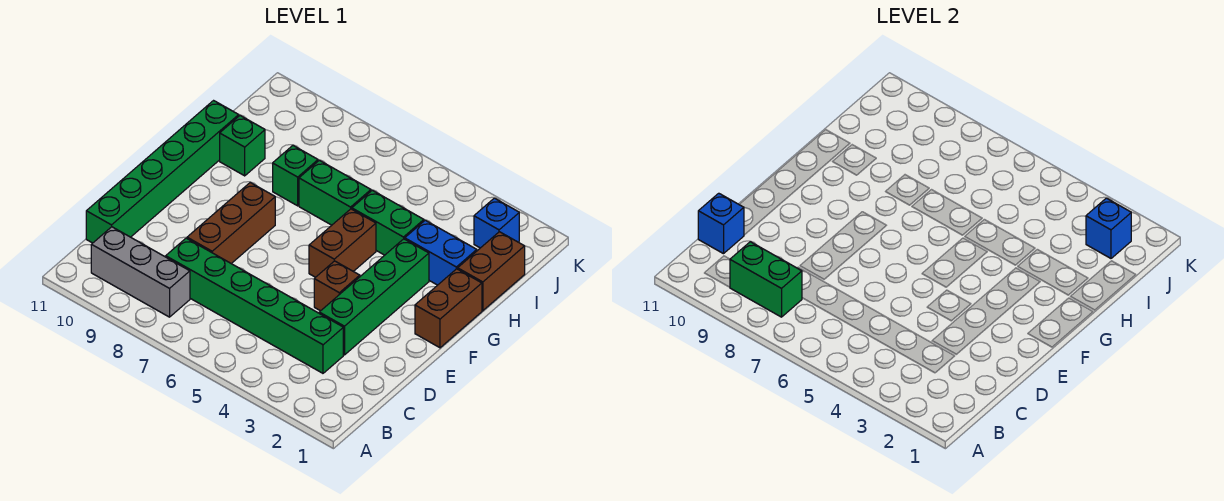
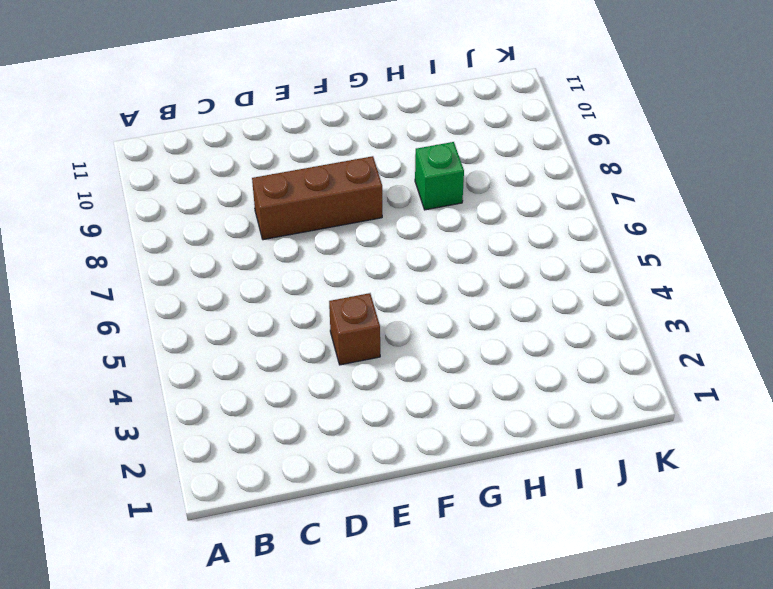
none -> grey brick B8:B10 level 1
none -> green brick C3:C8 level 1
none -> green brick C11:H11 level 1

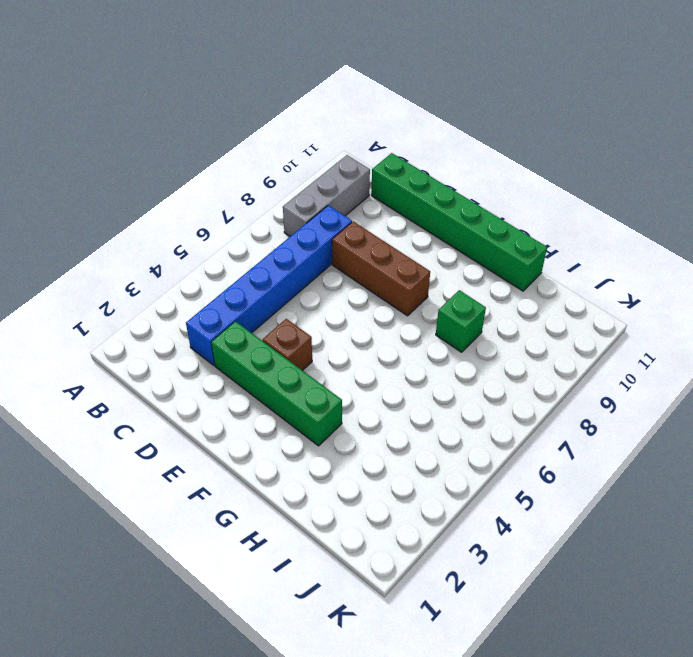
blue brick C3:C8 level 1 -> green brick C3:C8 level 1
none -> brown brick F1:G1 level 1
none -> brown brick F5:G5 level 1
none -> brown brick H1:I1 level 1

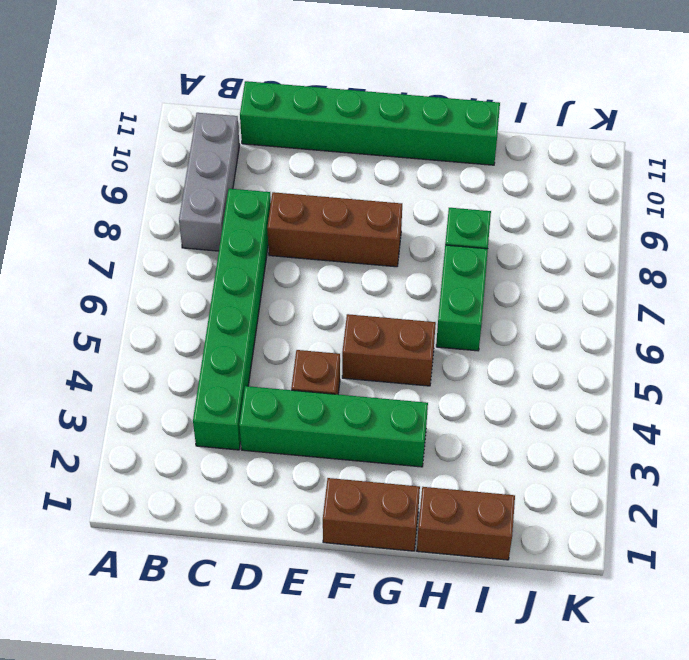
none -> blue brick H2:H3 level 1
none -> green brick H4:H5 level 1
none -> green brick H10 level 1

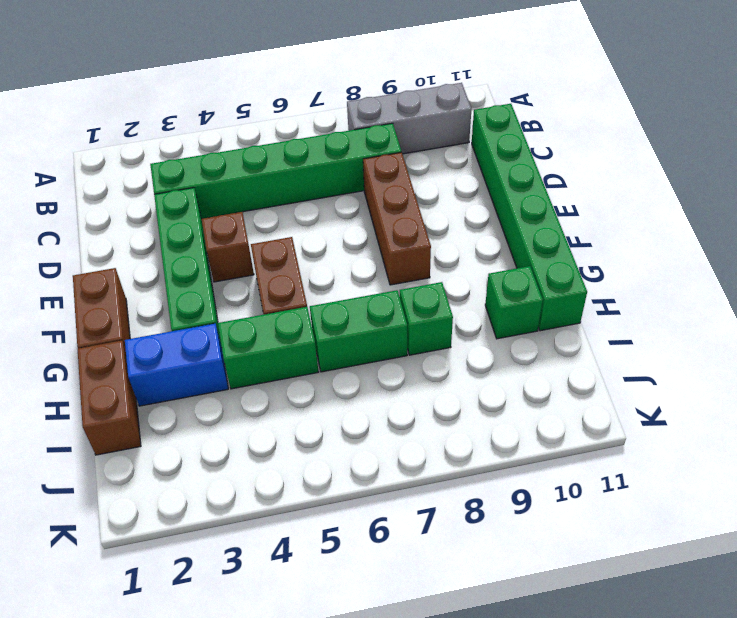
none -> blue brick J2 level 1
none -> green brick B8:B9 level 2
none -> blue brick C11 level 2

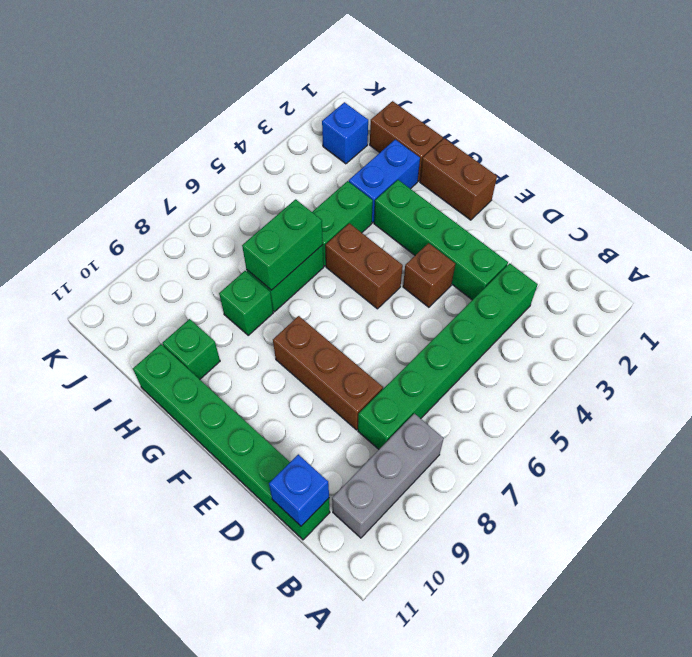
green brick H6:H7 level 2 -> green brick B8:B9 level 2
none -> blue brick J2 level 2

